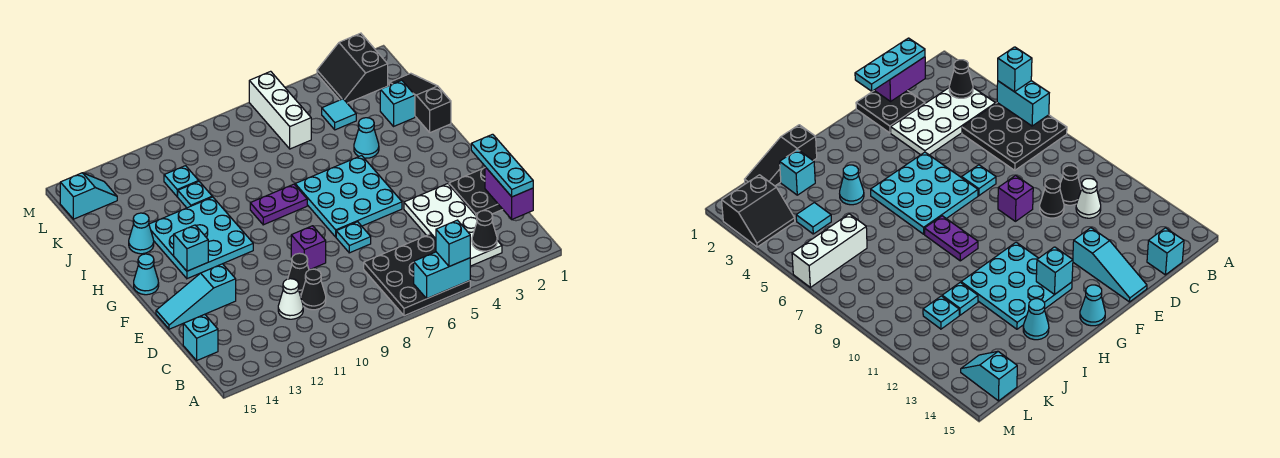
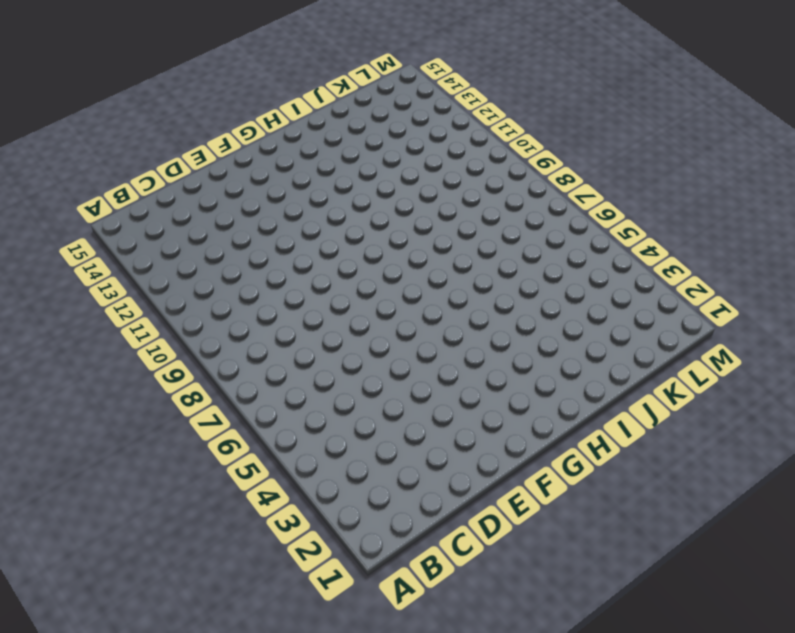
none -> black plate A5:C7 level 1
none -> white plate B3:E4 level 1
none -> black cone C10 level 1
none -> white cone C11 level 1

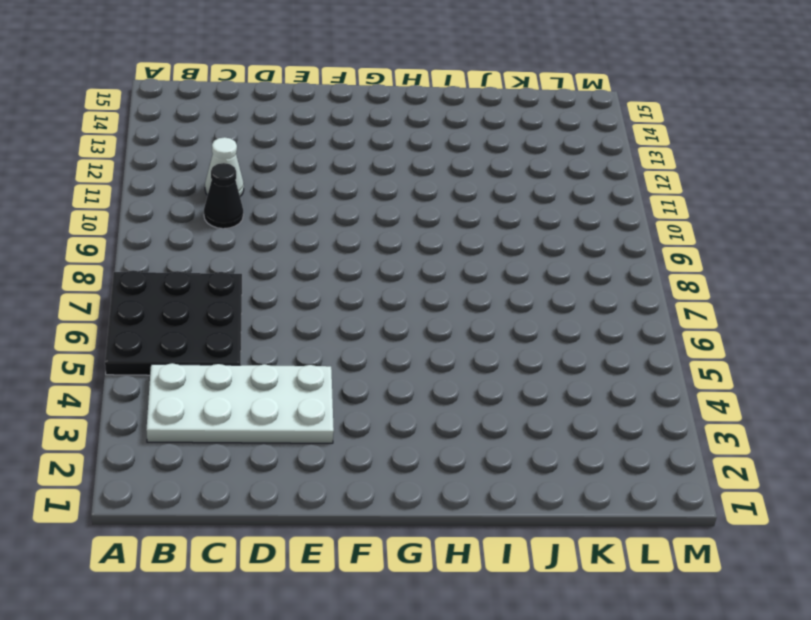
none -> cyan brick C15 level 1
none -> black plate D1:E2 level 1
none -> black cone D10 level 1
none -> cyan plate E7 level 1

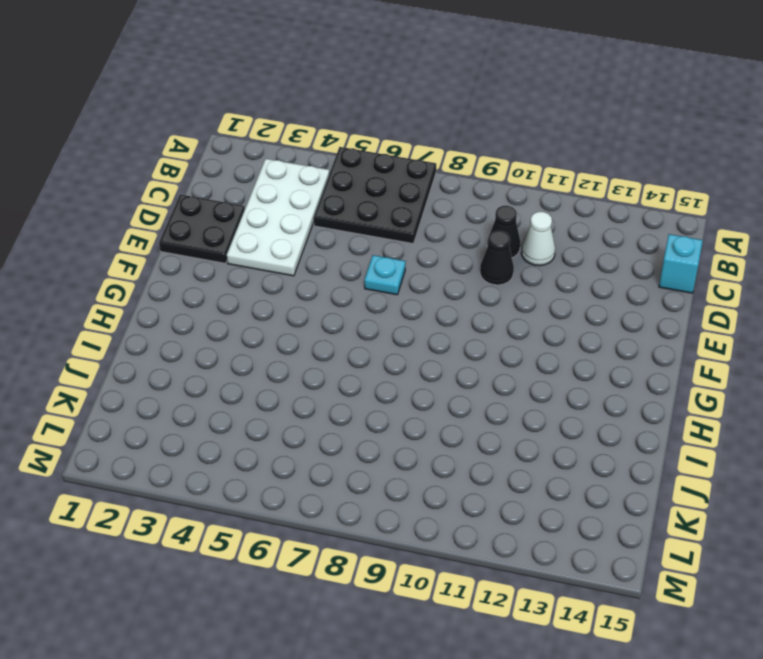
none -> purple brick E9 level 1
none -> cyan slope E13:E15 level 1 top 13
none -> cyan plate F5:H7 level 1
none -> cyan plate G11:I13 level 1

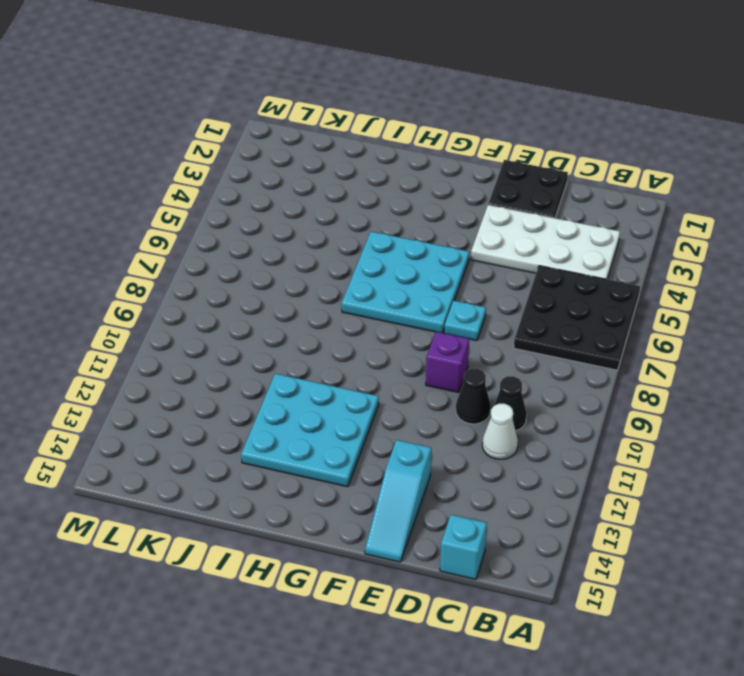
none -> cyan cone G15 level 1
none -> purple plate H8:H9 level 1
none -> black slope I1:K1 level 1 top I
none -> cyan cone I4 level 1

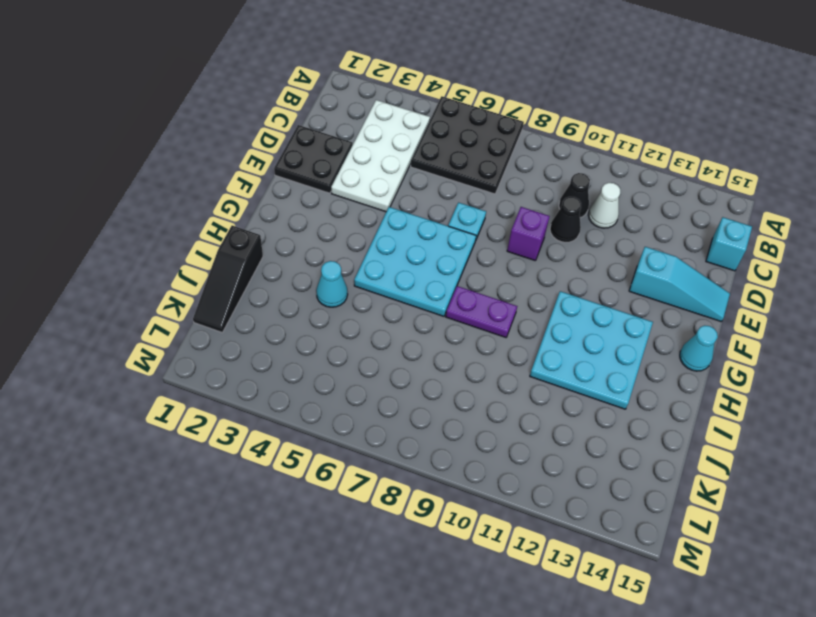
none -> cyan cone I14 level 1
none -> cyan brick J2 level 1
none -> cyan plate J11 level 1
none -> cyan tile K4 level 1

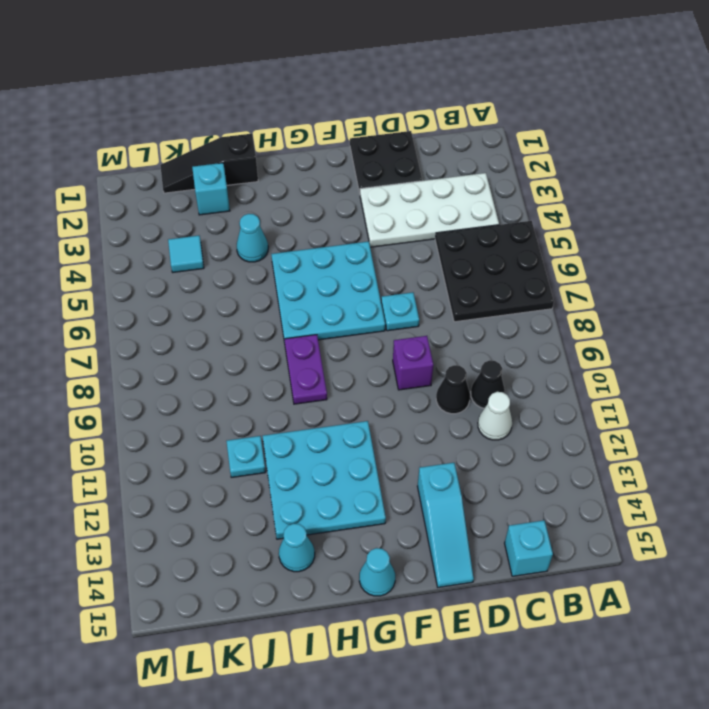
none -> white brick K6:M6 level 1
none -> cyan plate K11 level 1
none -> black slope L2:M3 level 1 top 2
none -> cyan slope L14:L15 level 1 top 15

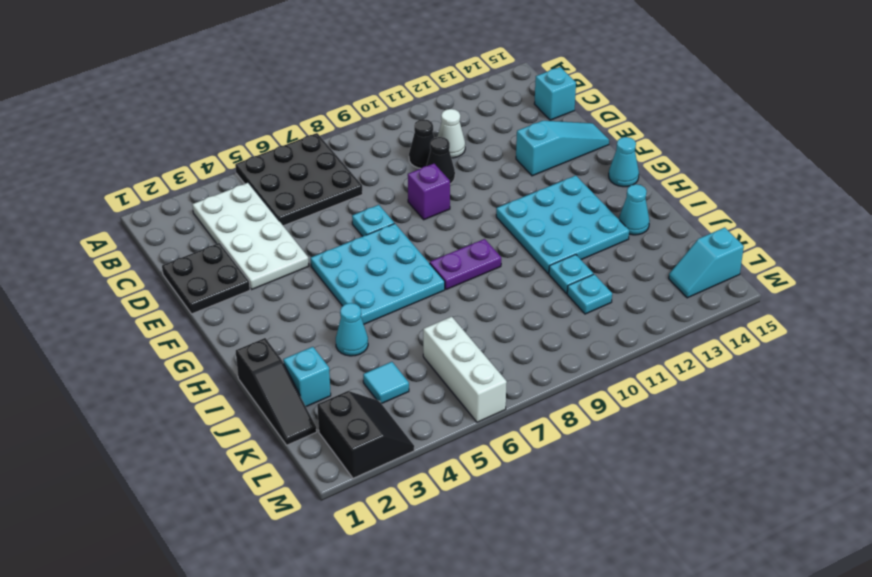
none -> cyan brick A5:A6 level 2
none -> black cone B3 level 2
none -> purple brick C1:D1 level 2
none -> cyan brick G13 level 2

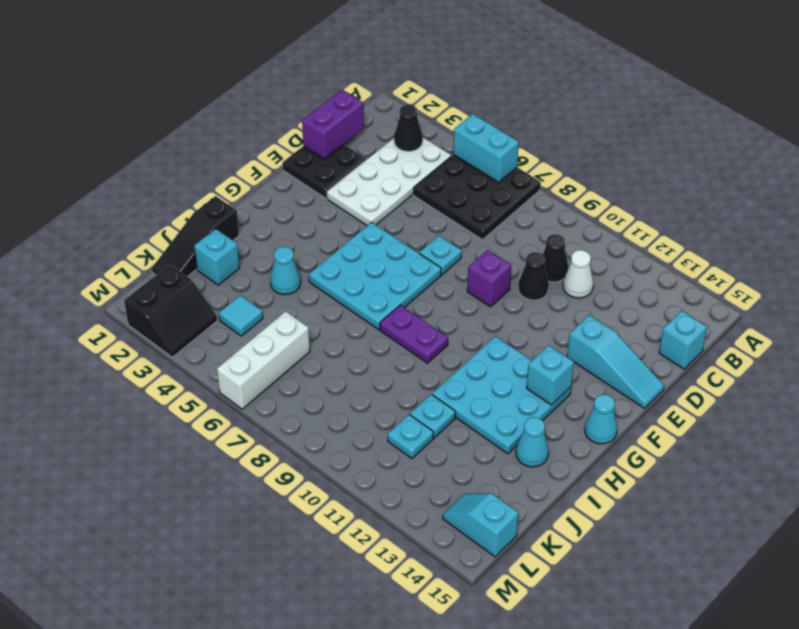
none -> cyan brick A5 level 3
none -> cyan plate C1:E1 level 3

